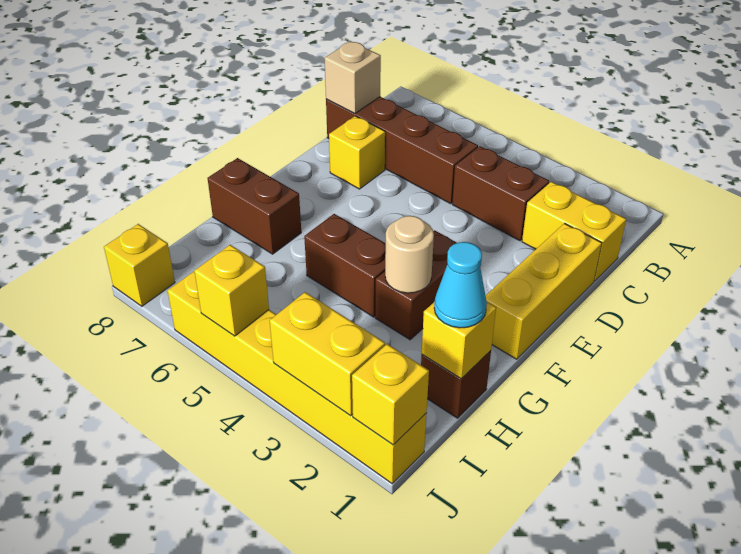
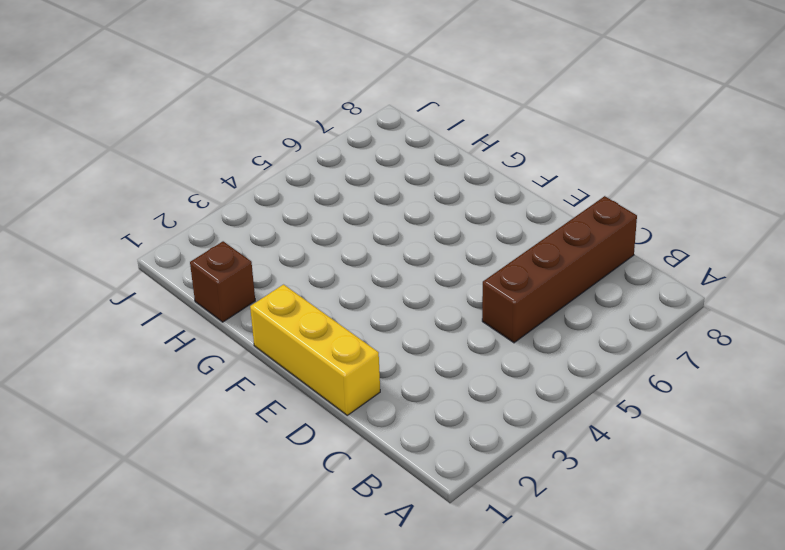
none -> yellow brick C1:C2 level 1
none -> brown brick C3:C4 level 1
none -> yellow brick D7 level 1

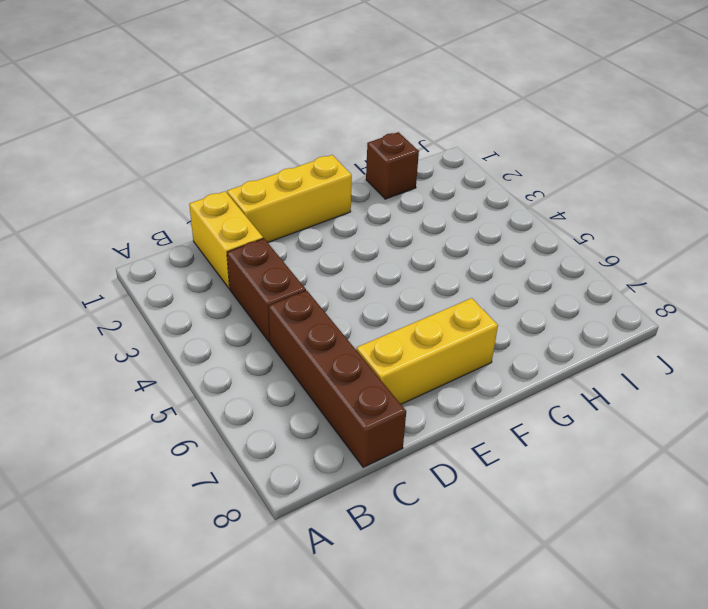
yellow brick D7:F7 level 1 -> yellow brick D7 level 1
none -> brown brick F3:G3 level 1
none -> brown brick G4:G5 level 1
none -> brown brick G7:G8 level 1

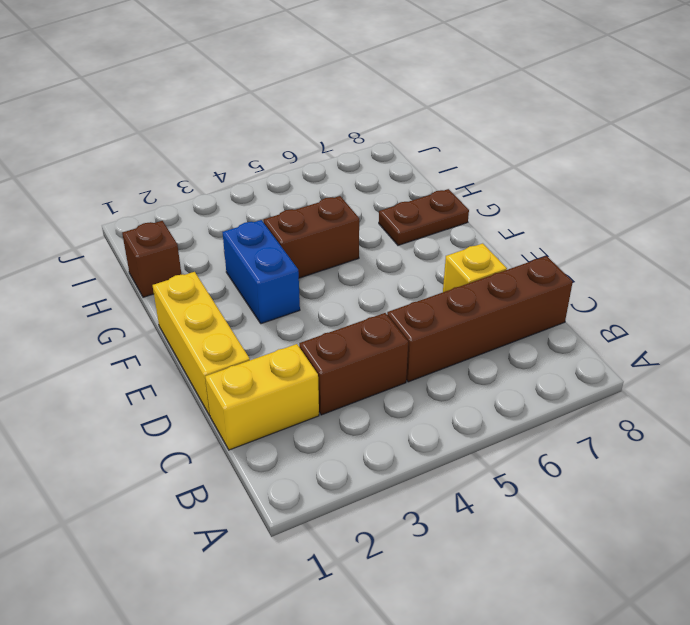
blue brick F3:G3 level 1 -> brown brick F3:G3 level 1
brown plate G7:G8 level 1 -> brown brick G7:G8 level 1
none -> yellow brick J1:J6 level 1
none -> yellow brick J8 level 1
none -> tan brick C8 level 2

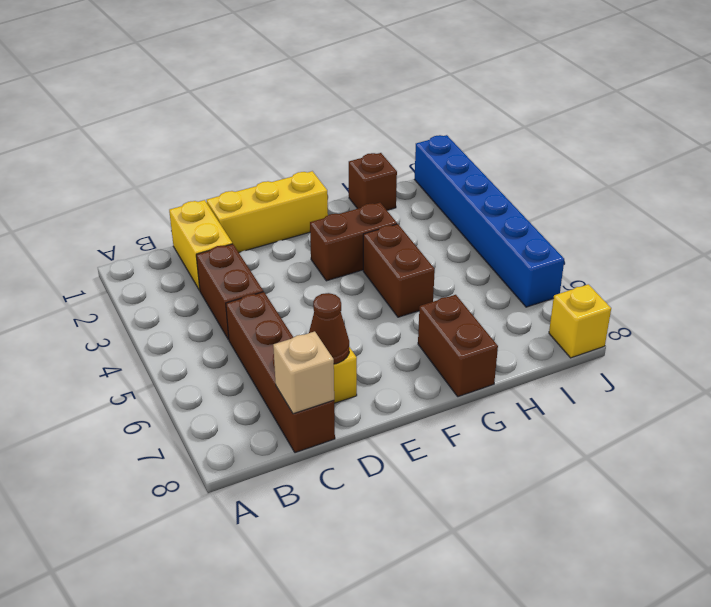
brown cone D7 level 2 -> none
blue brick J1:J6 level 1 -> yellow brick J1:J6 level 1
none -> tan round brick G3 level 2
none -> yellow brick H1 level 2
none -> yellow brick J1 level 2

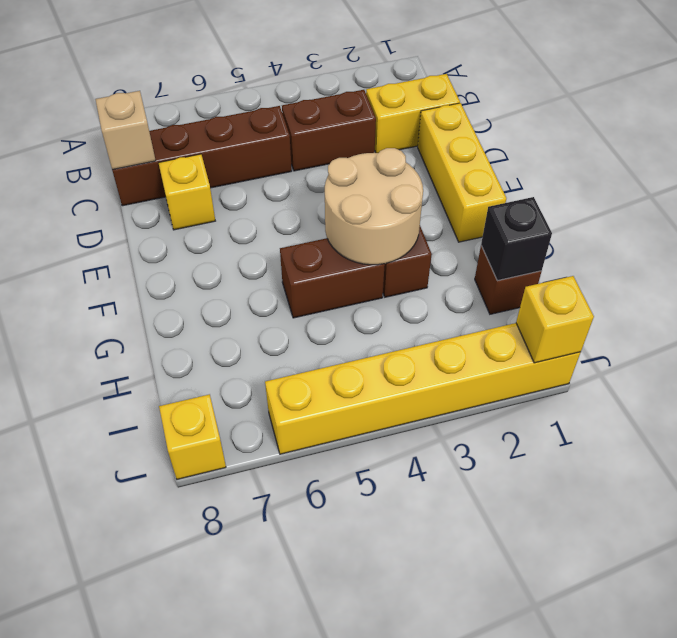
tan round brick F3:G4 level 2 -> tan round brick G3 level 2
black brick H1 level 2 -> yellow brick H1 level 2
none -> brown brick G7:G8 level 1
none -> yellow brick J2:J3 level 2
none -> yellow brick J5 level 2

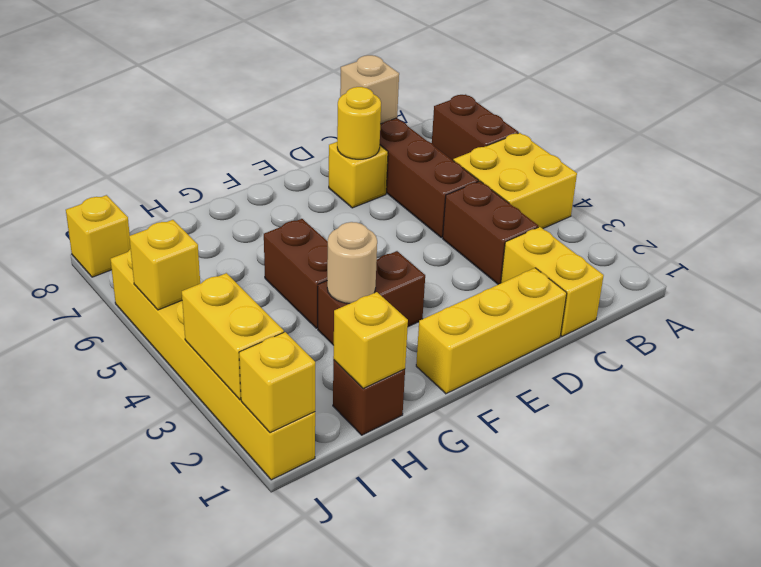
yellow brick A4:B5 level 1 -> none
brown brick A6:A7 level 1 -> brown brick G7:G8 level 1
yellow round brick D7 level 2 -> none
none -> cyan cone H1 level 3

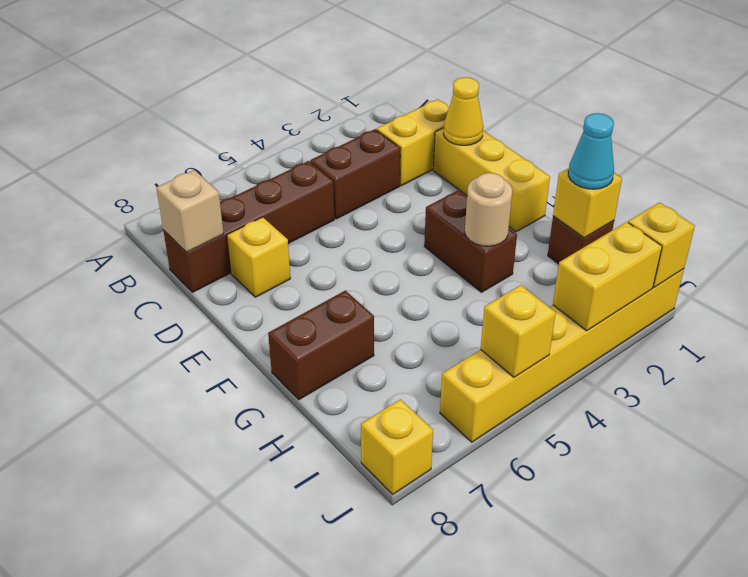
yellow cone D1 level 2 -> none
none -> brown brick G4:G5 level 1

